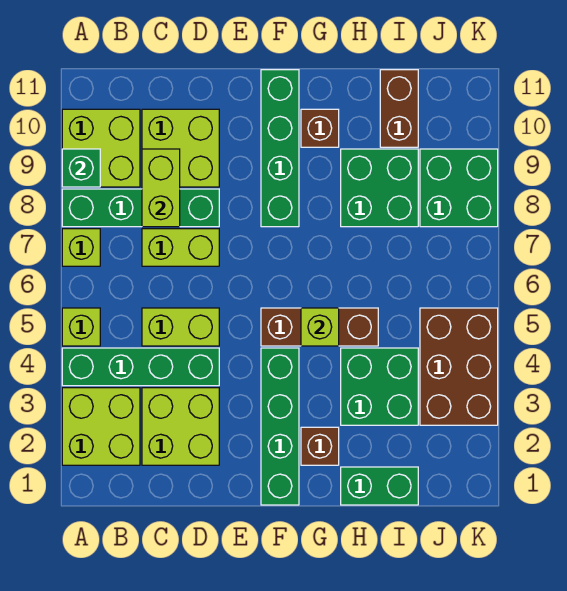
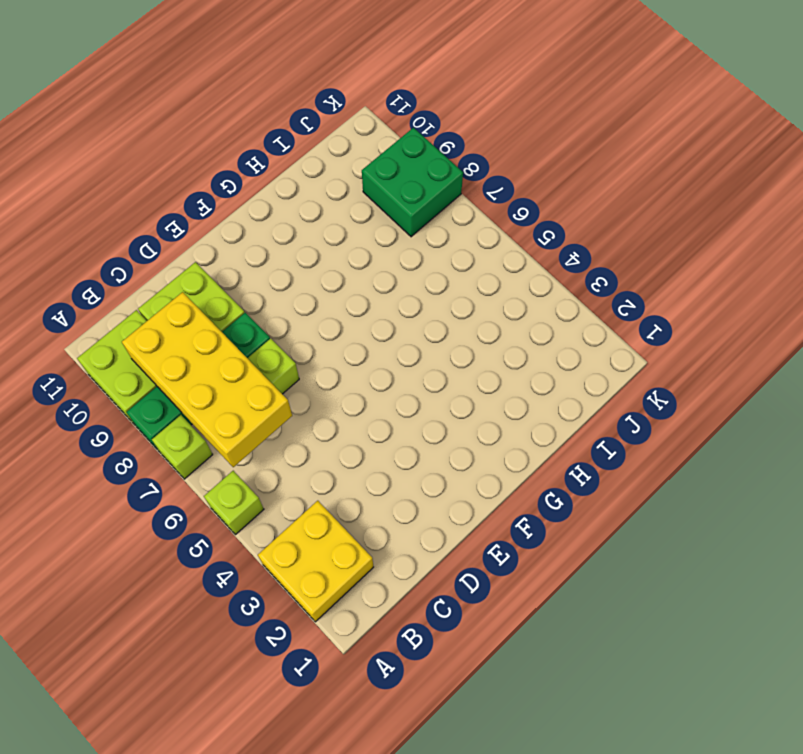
yellow brick A2:B3 level 1 -> lime brick A2:B3 level 1
yellow brick B6:C9 level 2 -> lime brick C8:C9 level 2
none -> green brick A4:D4 level 1
none -> lime brick C2:D3 level 1
none -> lime brick C5:D5 level 1

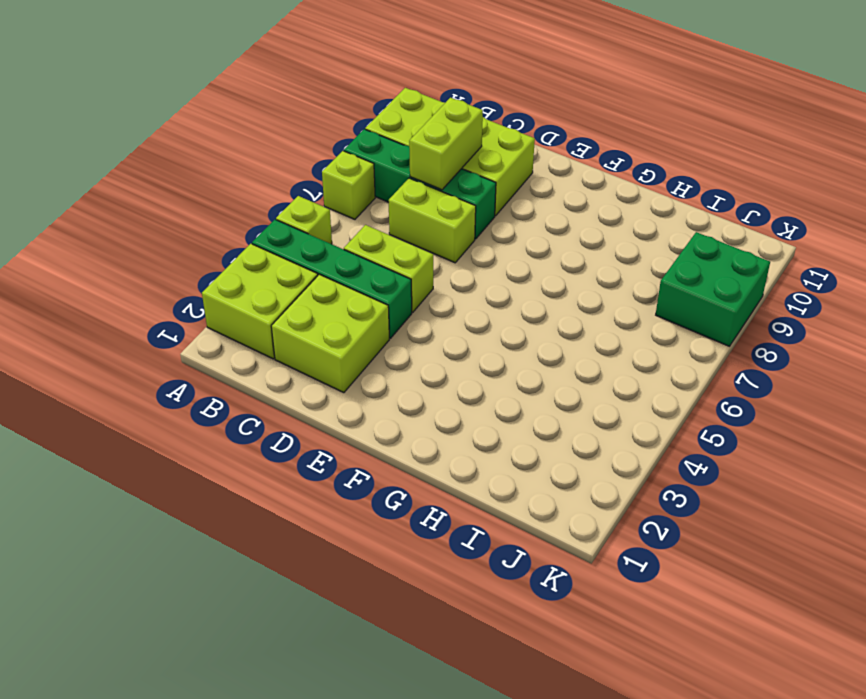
none -> green brick F1:F4 level 1
none -> brown brick F5:H5 level 1
none -> green brick F8:F11 level 1

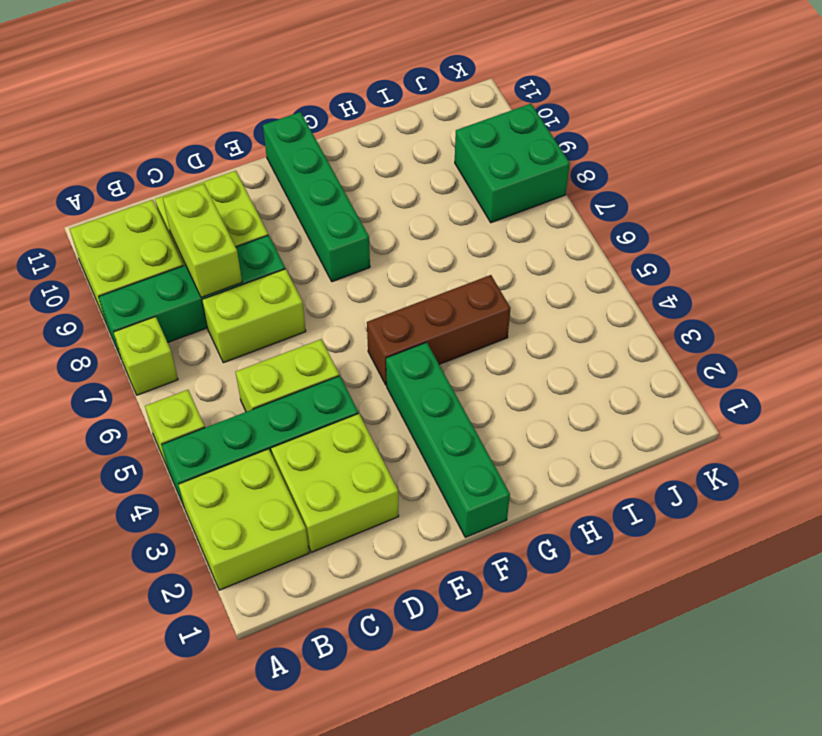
none -> brown brick G2 level 1
none -> brown brick G10 level 1
none -> green brick H1:I1 level 1

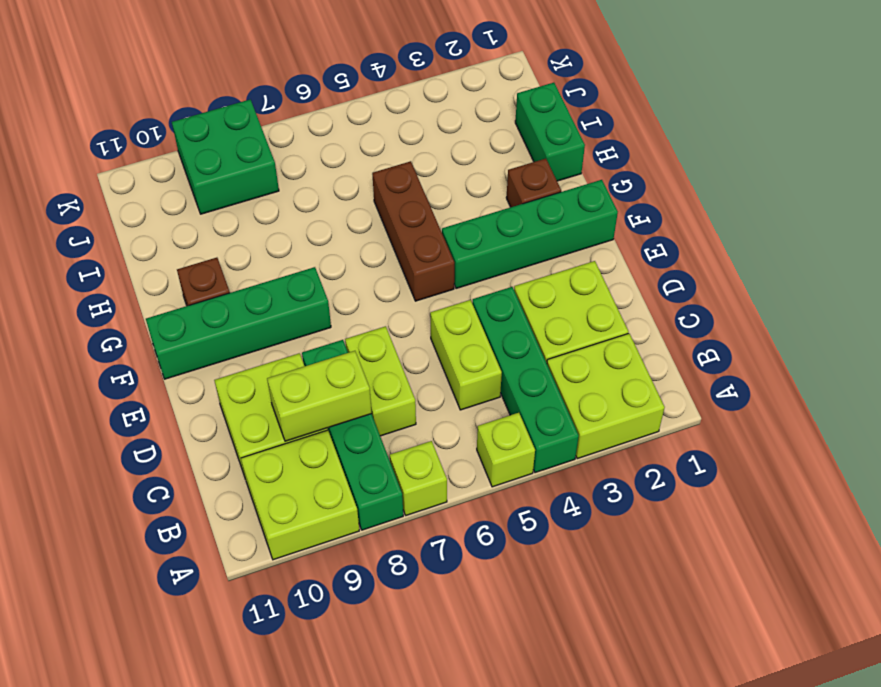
none -> green brick H3:I4 level 1
none -> green brick H8:I9 level 1
none -> brown brick I10:I11 level 1

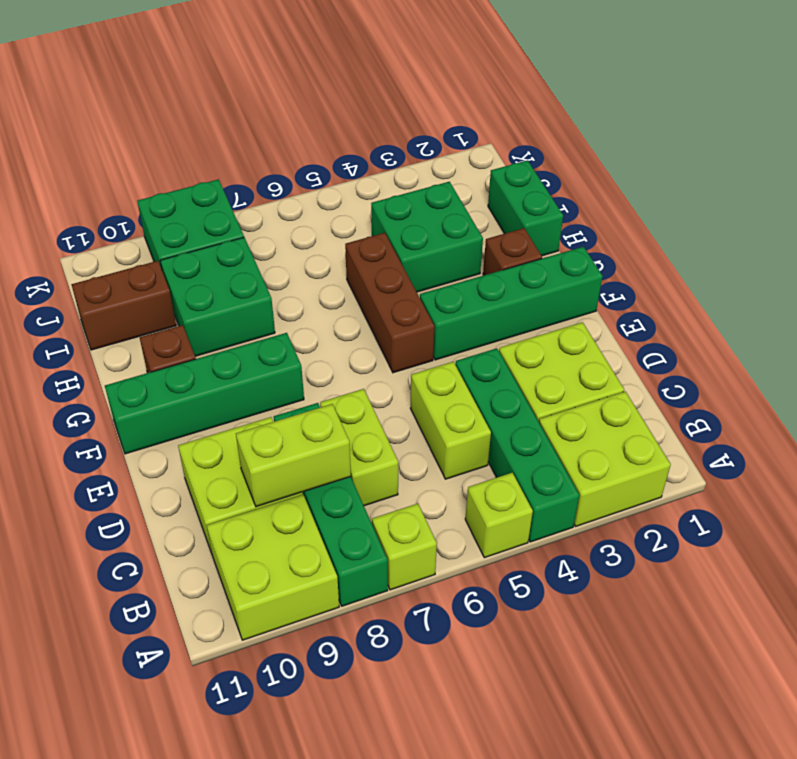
none -> brown brick J3:K5 level 1
none -> green brick A9 level 2
none -> lime brick G5 level 2

